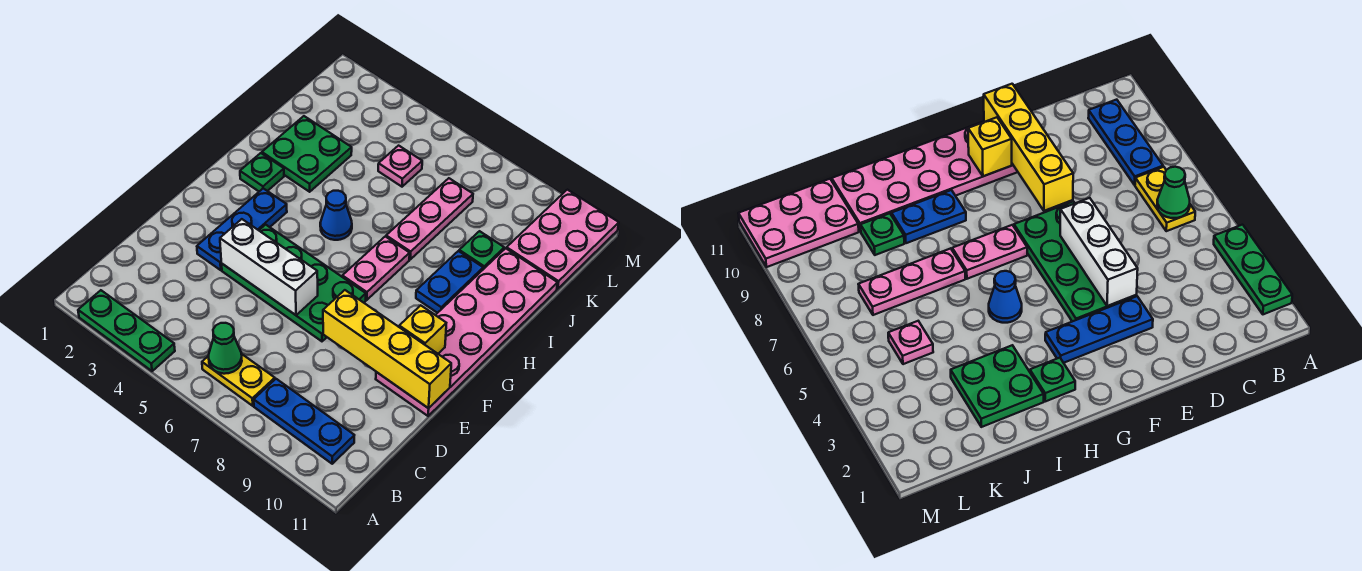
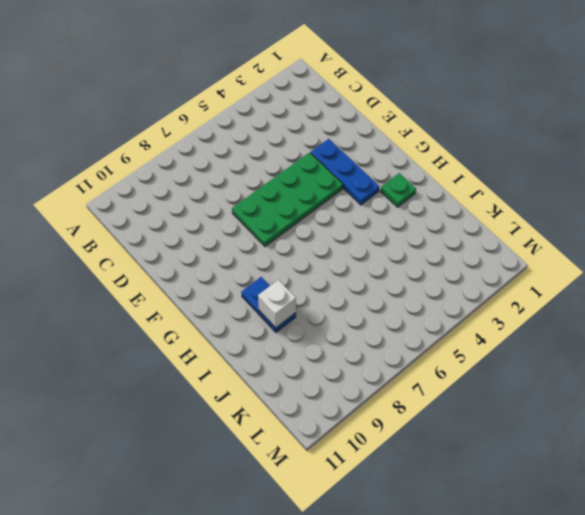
white brick I9 level 2 -> none
none -> green plate A2:A4 level 1
none -> yellow plate B6:B7 level 1
none -> blue plate B8:B10 level 1

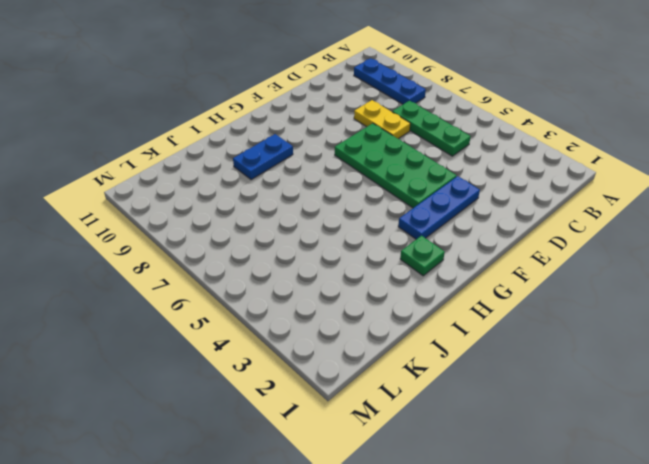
green plate C5:C7 level 1 -> green plate A2:A4 level 1
yellow plate D7:D8 level 1 -> yellow plate B6:B7 level 1
none -> pink plate E10:J11 level 1
none -> pink plate G7:H7 level 1
none -> blue cone H5 level 1

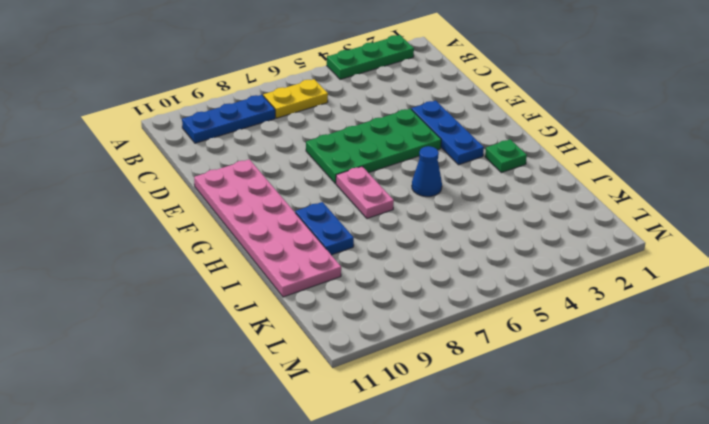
none -> green plate I2:J3 level 1
none -> pink plate I7:K7 level 1
none -> green plate J9 level 1

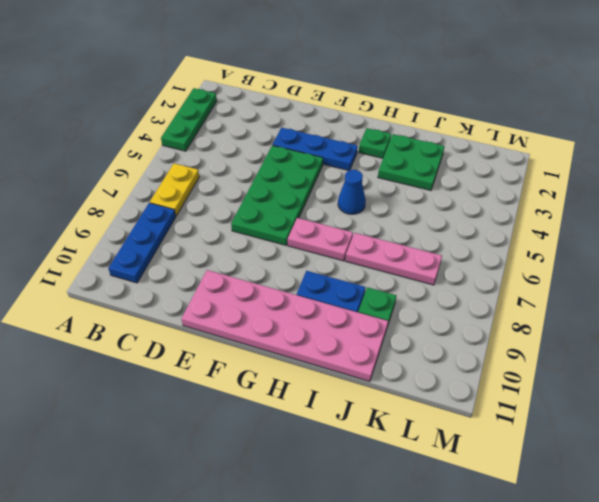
none -> pink plate K5 level 1
none -> pink plate K10:M11 level 1
none -> green cone B6 level 2

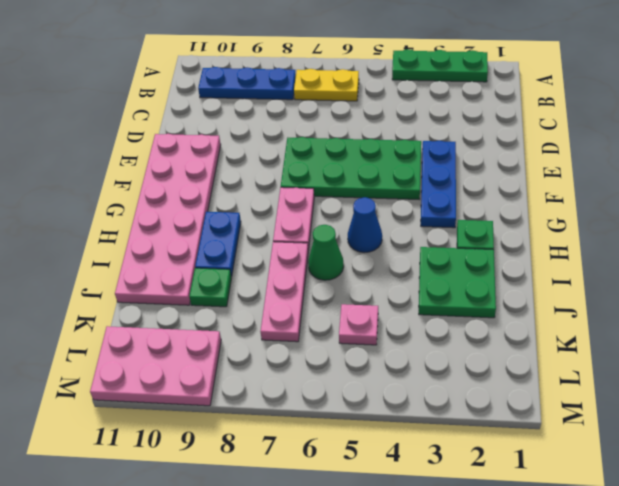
green cone I6 level 1 -> green cone B6 level 2
pink plate L9:M11 level 1 -> pink plate K10:M11 level 1
none -> white brick E4:E6 level 2
none -> yellow brick E8:E11 level 2
none -> yellow brick F10 level 2

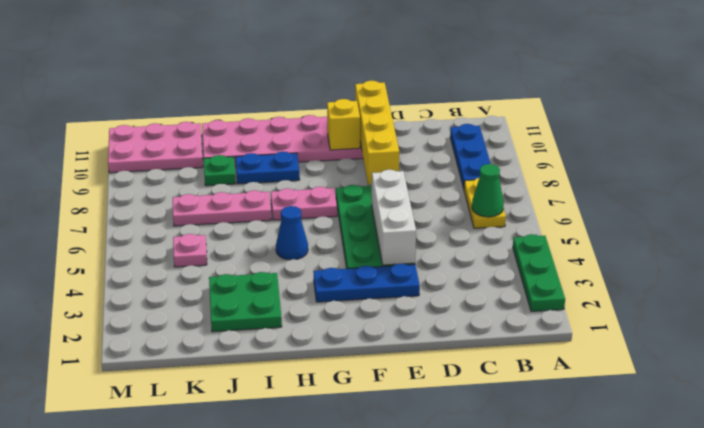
none -> green plate H2 level 1

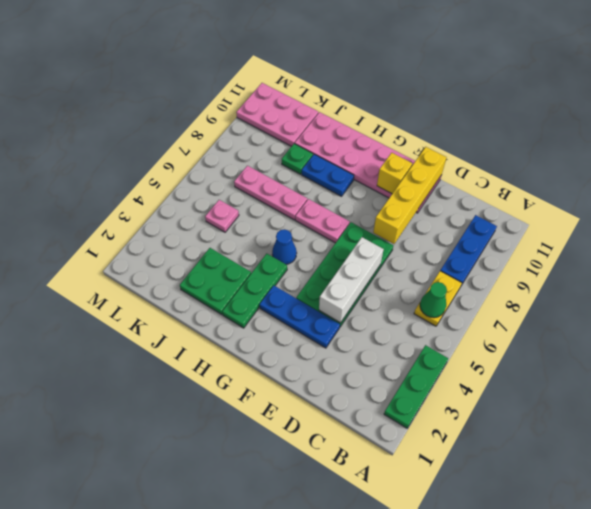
green plate H2:H4 level 1 -> green plate H2 level 1

